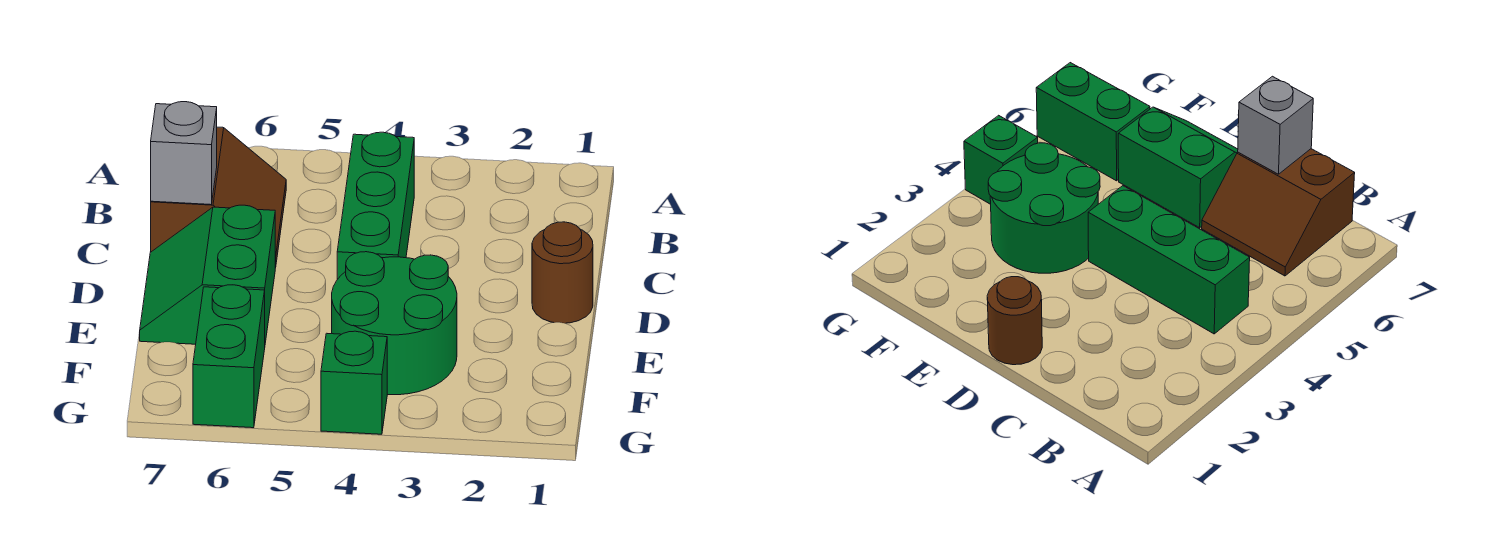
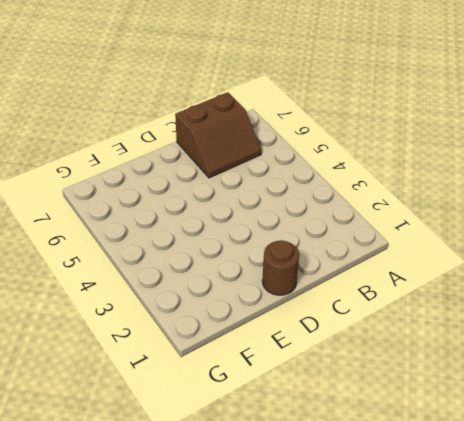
none -> green brick B4:D4 level 1
none -> green slope D6:E7 level 1 top 6

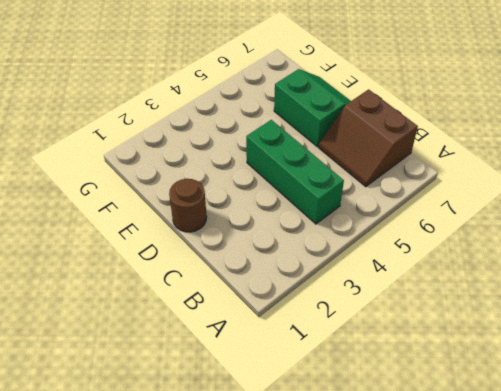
none -> green round brick E3:F4 level 1
none -> green brick F6:G6 level 1

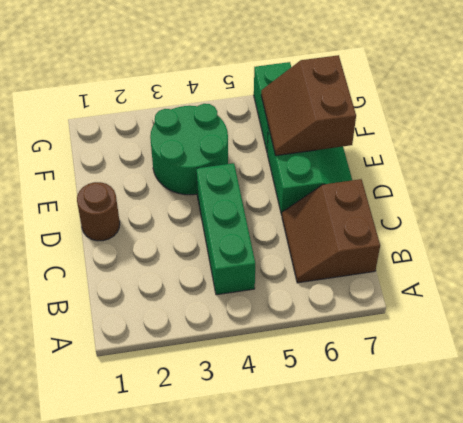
brown slope E6:F7 level 2 top 7 -> none
none -> green brick G4 level 1
none -> grey brick C7 level 2

